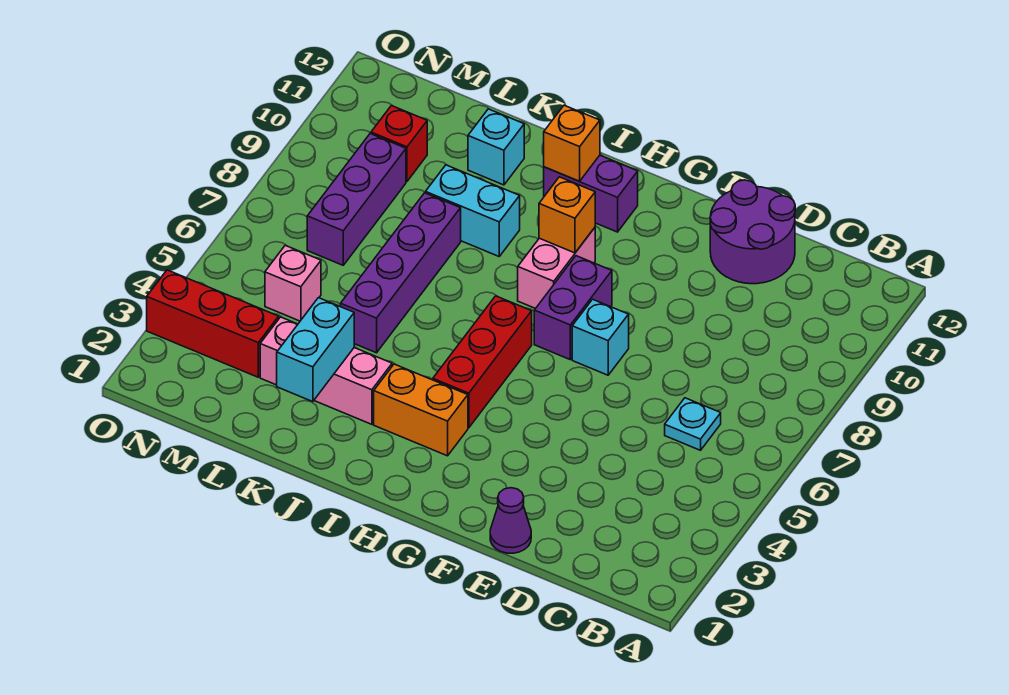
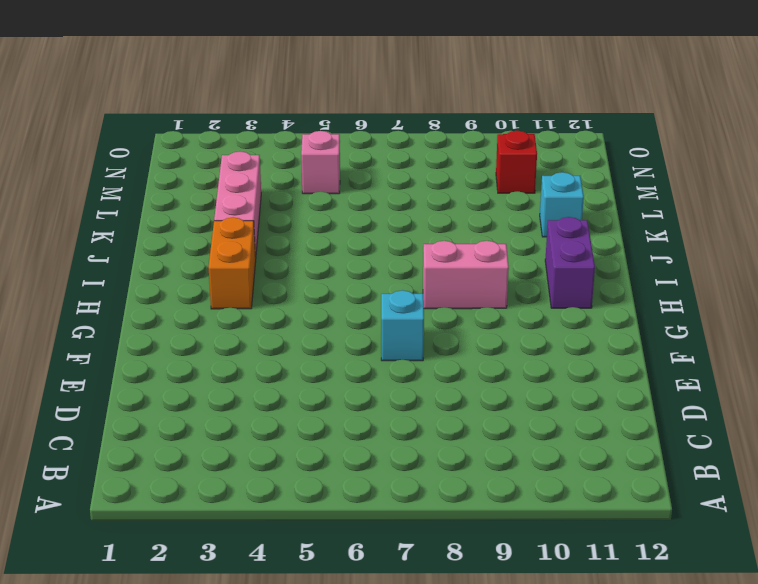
none -> cyan plate C6 level 1
none -> purple round brick D11:E12 level 1
none -> purple cone E1 level 1

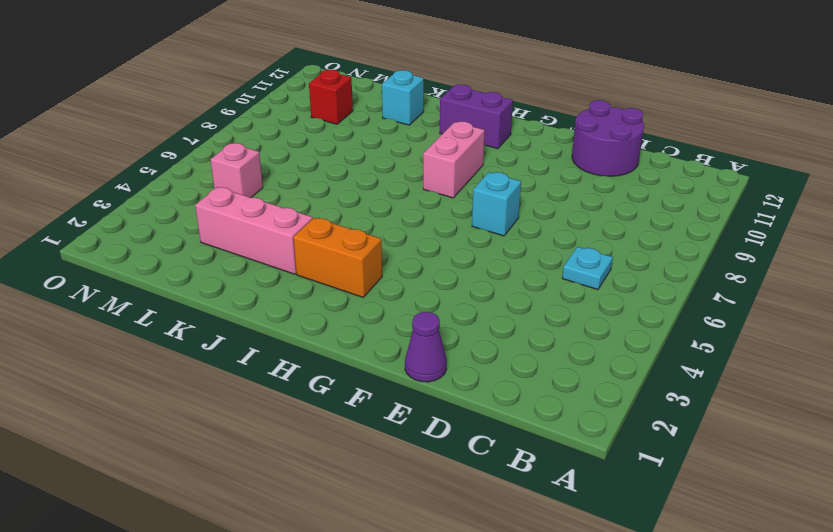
none -> purple brick G7:G8 level 1
none -> red brick H4:H6 level 1
none -> cyan brick J9:K9 level 1

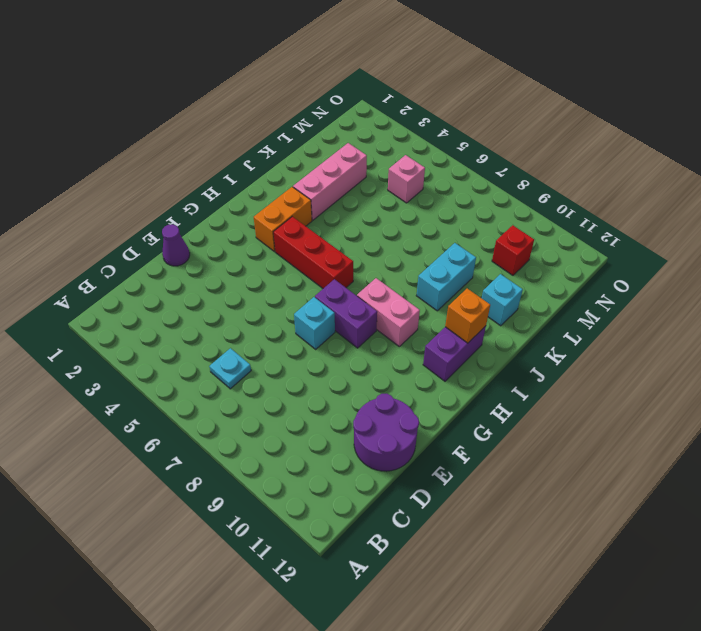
none -> purple brick K5:K8 level 1
none -> red brick M3:O3 level 1
none -> purple brick M7:M9 level 1

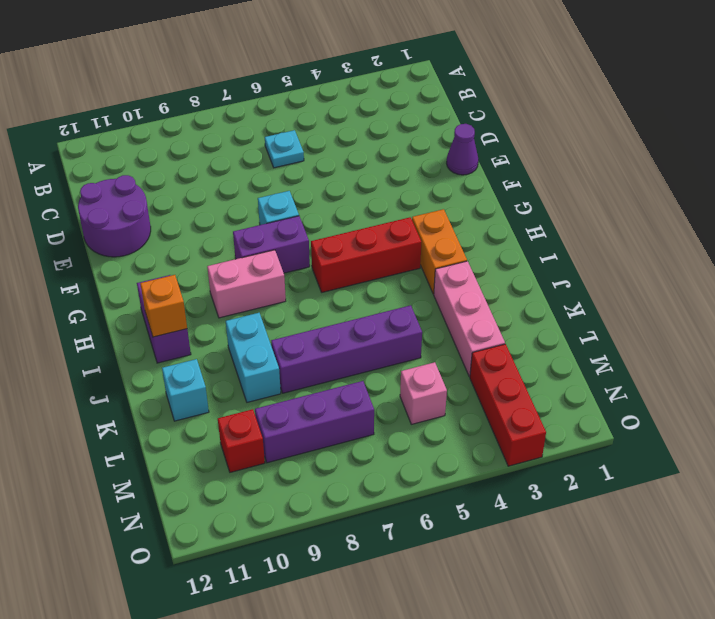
none -> orange brick H9 level 2
none -> cyan brick K2:K3 level 2

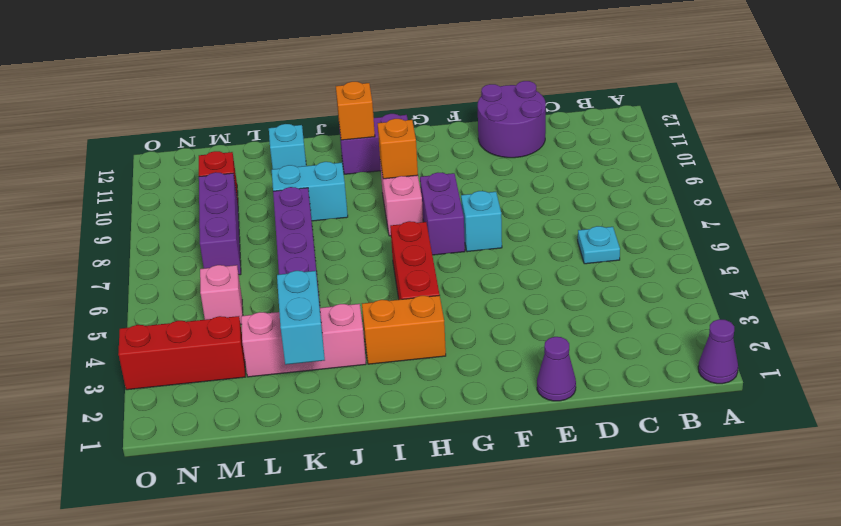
purple cone A1 level 1 -> none

